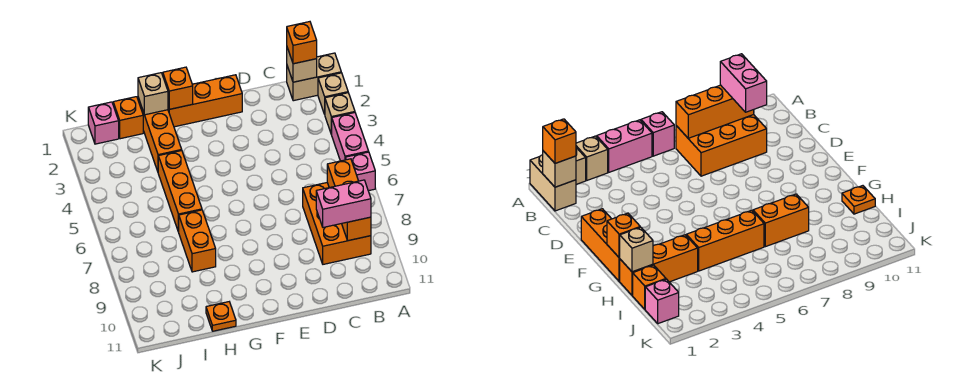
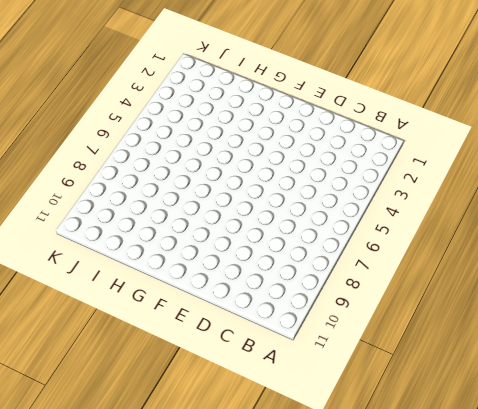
none -> tan brick A1:B1 level 1
none -> tan brick A2 level 1
none -> tan brick A3 level 1

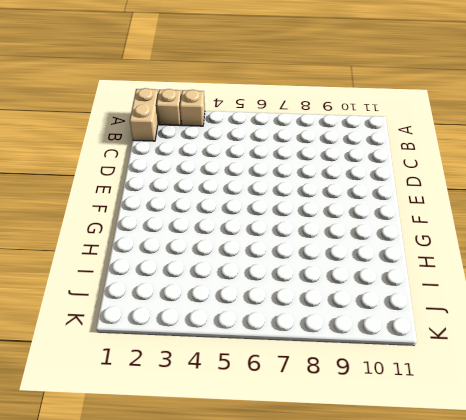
none -> pink brick A4:A5 level 1
none -> pink brick A6 level 1
none -> orange brick B7:C9 level 1

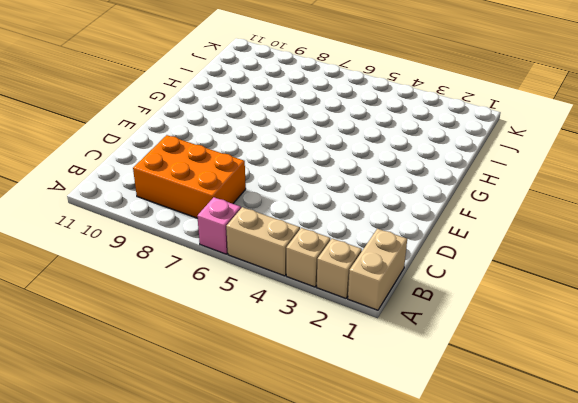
tan brick A4:A5 level 1 -> pink brick A4:A5 level 1
none -> orange brick E1:G1 level 1
none -> orange brick H1:H3 level 1
none -> orange brick H4:H6 level 1

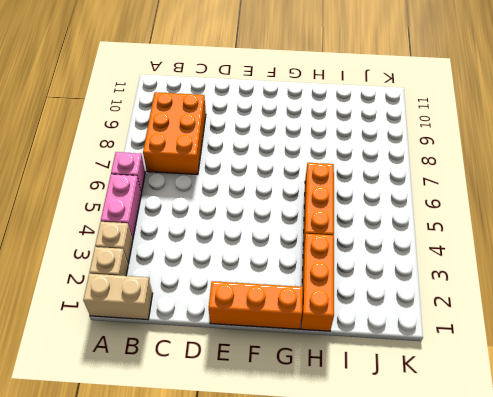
none -> orange brick H7:H8 level 1
none -> orange plate H11 level 1
none -> orange brick I1 level 1

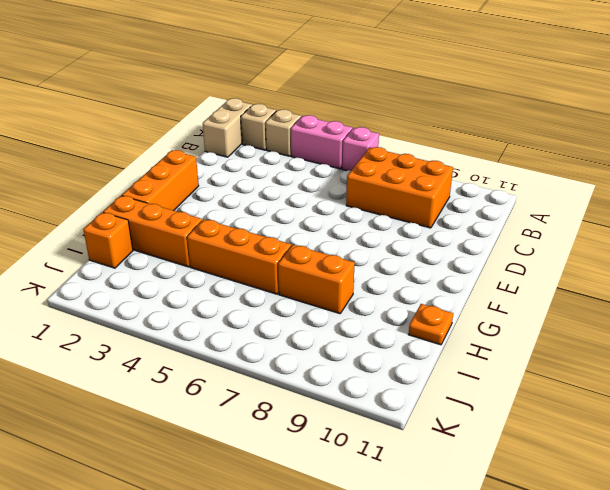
none -> pink brick J1 level 1
none -> tan brick B1 level 2
none -> orange brick B7:B9 level 2

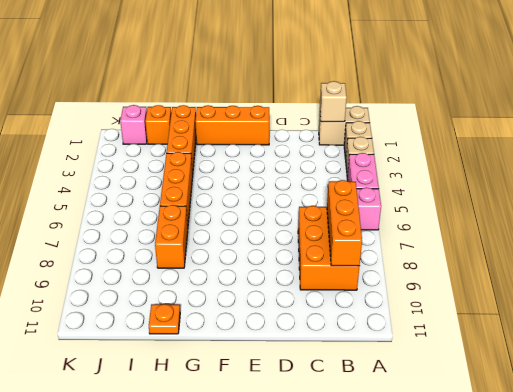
none -> orange brick G1 level 2
none -> tan brick H1 level 2
none -> orange brick B1 level 3

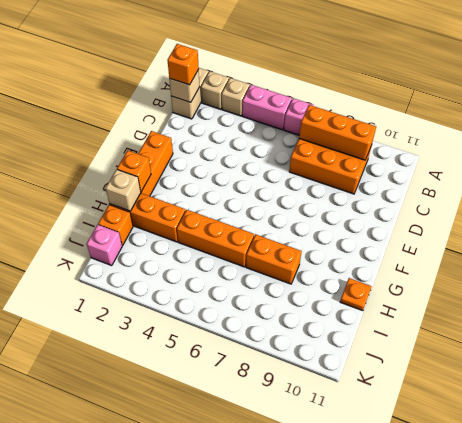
none -> pink brick B9:C9 level 3

